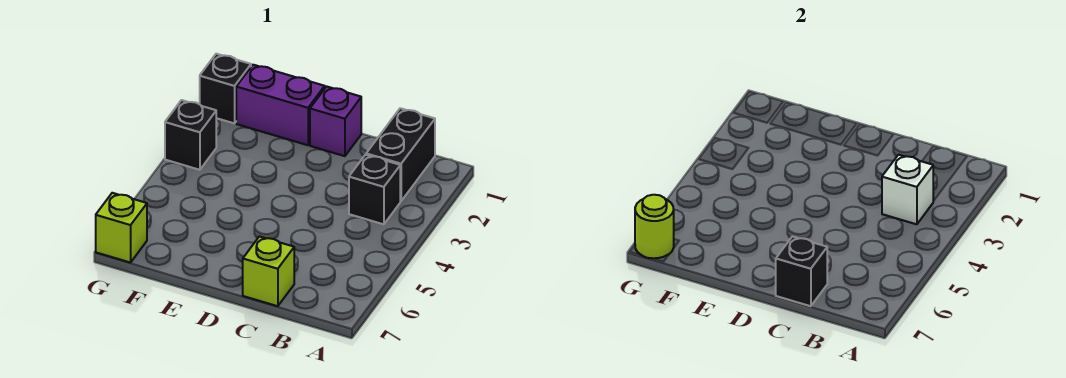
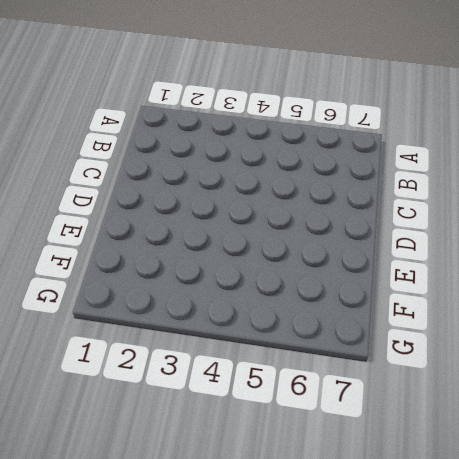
none -> black brick B1:B2 level 1
none -> black brick B3 level 1

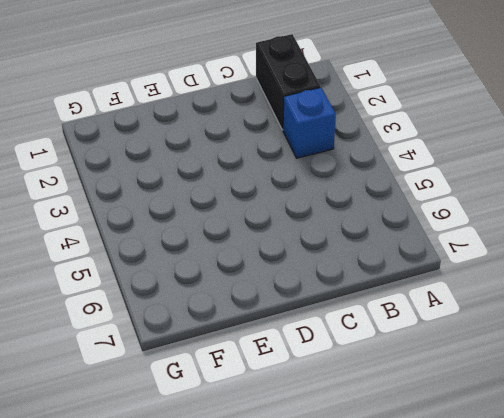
blue brick B3 level 1 -> black brick B3 level 1
none -> lime brick C7 level 1
none -> purple brick D1 level 1

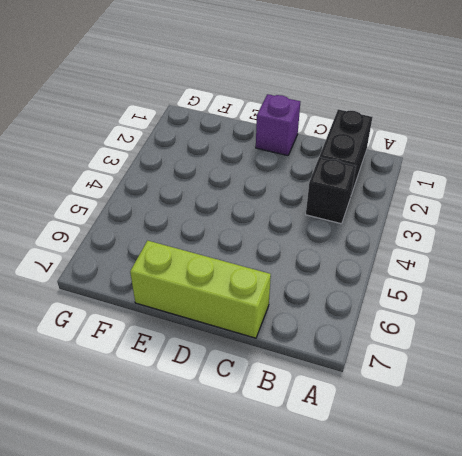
lime brick C7:E7 level 1 -> lime brick C7 level 1
none -> purple brick E1:F1 level 1
none -> black brick G1 level 1

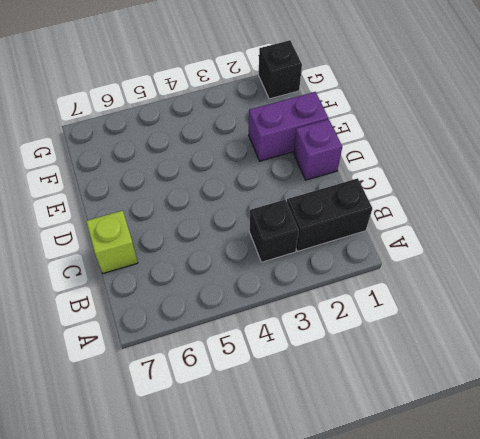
purple brick E1:E2 level 1 -> purple brick E1:F1 level 1
none -> black brick G3 level 1
none -> lime brick G7 level 1

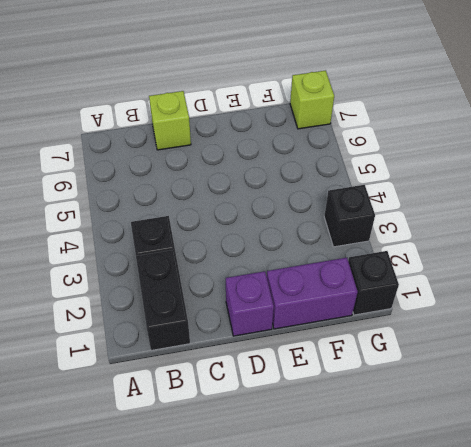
none -> white brick B3 level 2
none -> black brick C7 level 2

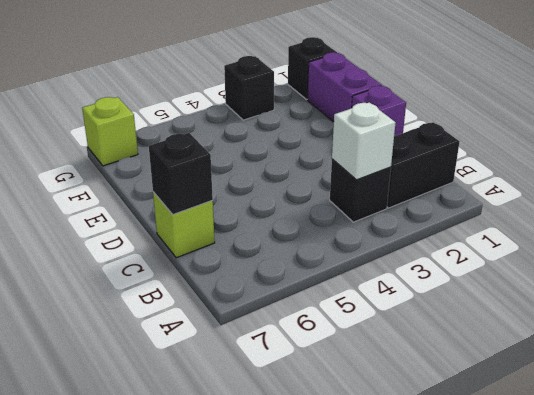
none -> lime round brick G7 level 2

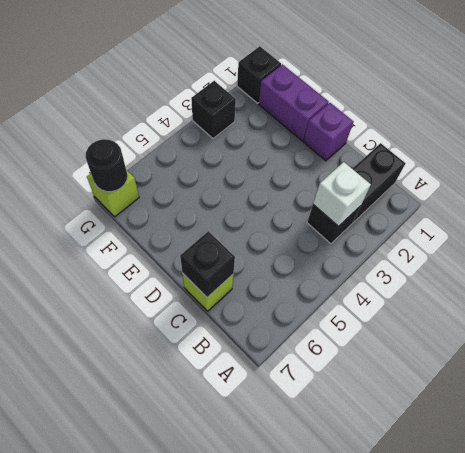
black round brick G7 level 2 -> lime round brick G7 level 2

